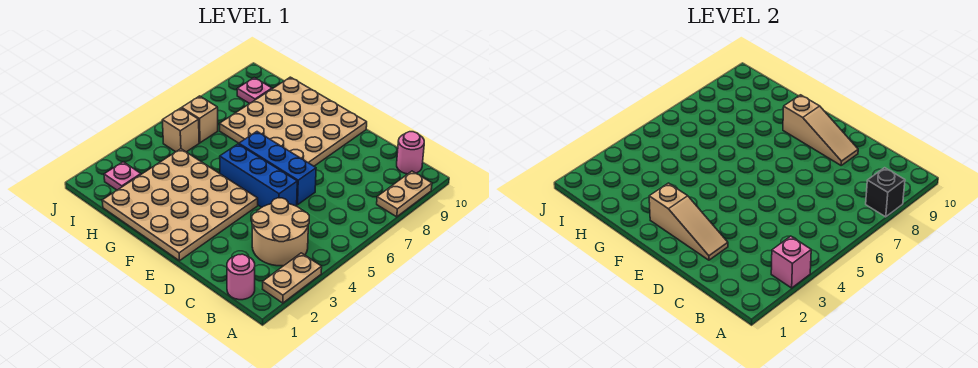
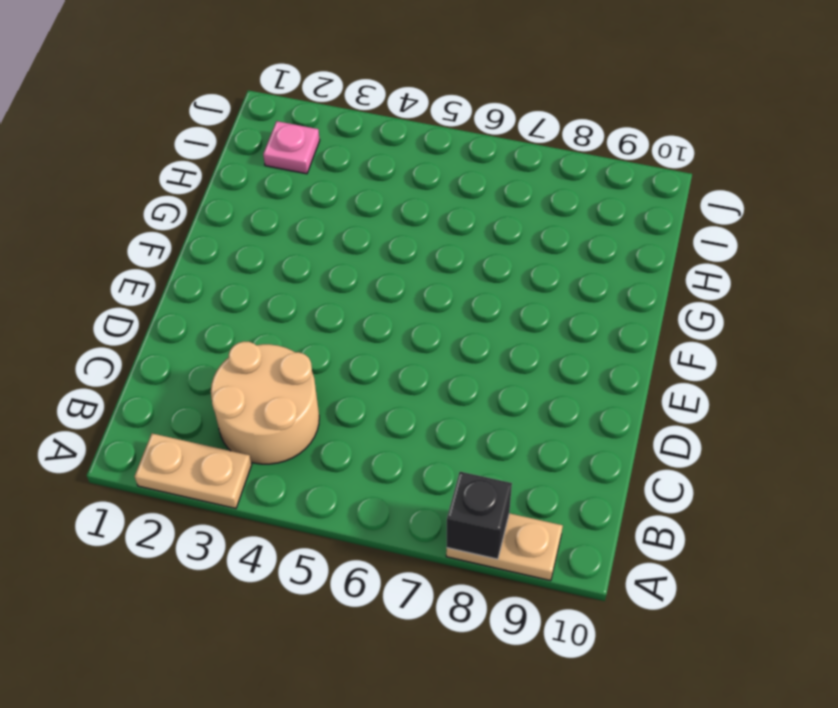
none -> pink round brick B1 level 1
none -> pink round brick B10 level 1
none -> blue brick D5:F5 level 1

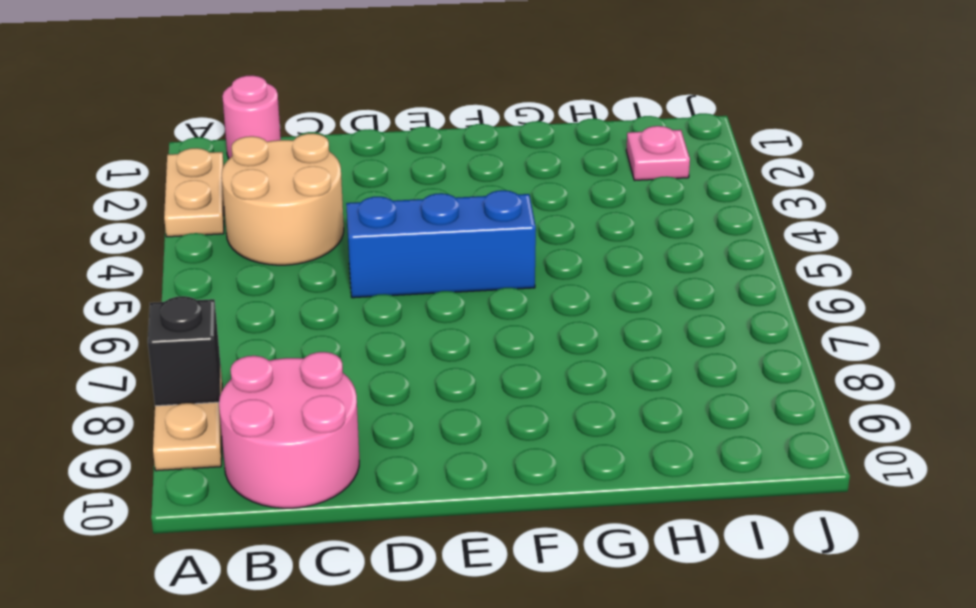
pink round brick B9:C10 level 1 -> pink round brick B10 level 1
none -> blue brick D6:F6 level 1
none -> tan plate E1:H4 level 1
none -> tan plate E7:H10 level 1

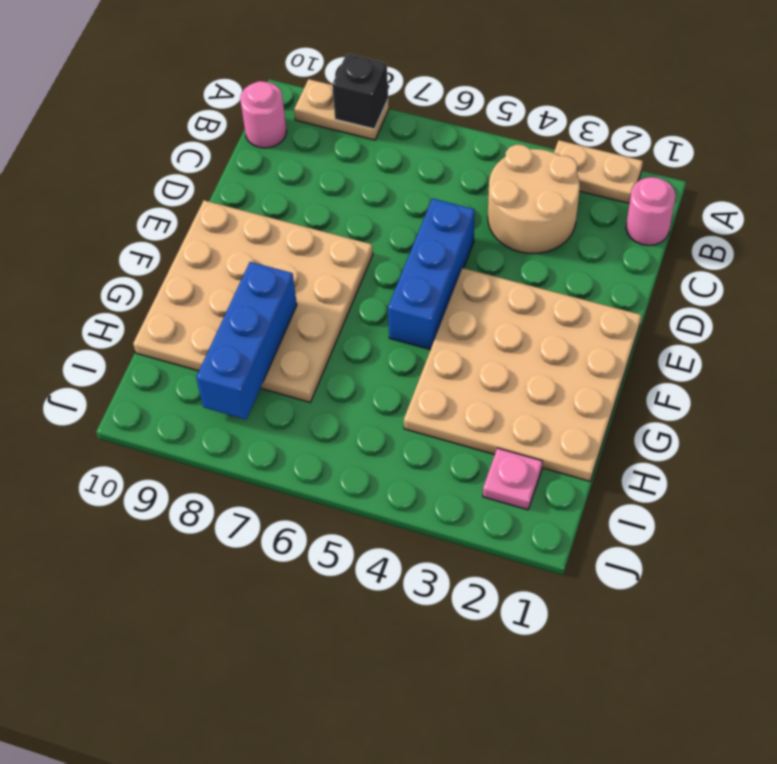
blue brick G8:I8 level 2 -> blue brick D6:F6 level 1
none -> tan brick I5 level 1
none -> tan brick I6 level 1
none -> pink plate I9 level 1

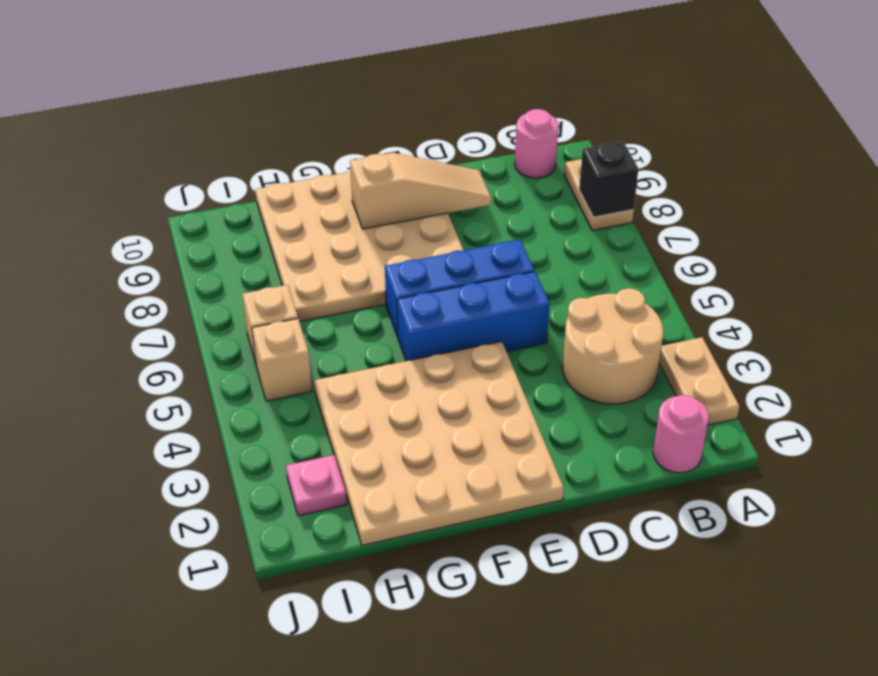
none -> pink plate I9 level 1
none -> pink brick A3 level 2
none -> tan slope D2:F2 level 2 top F

